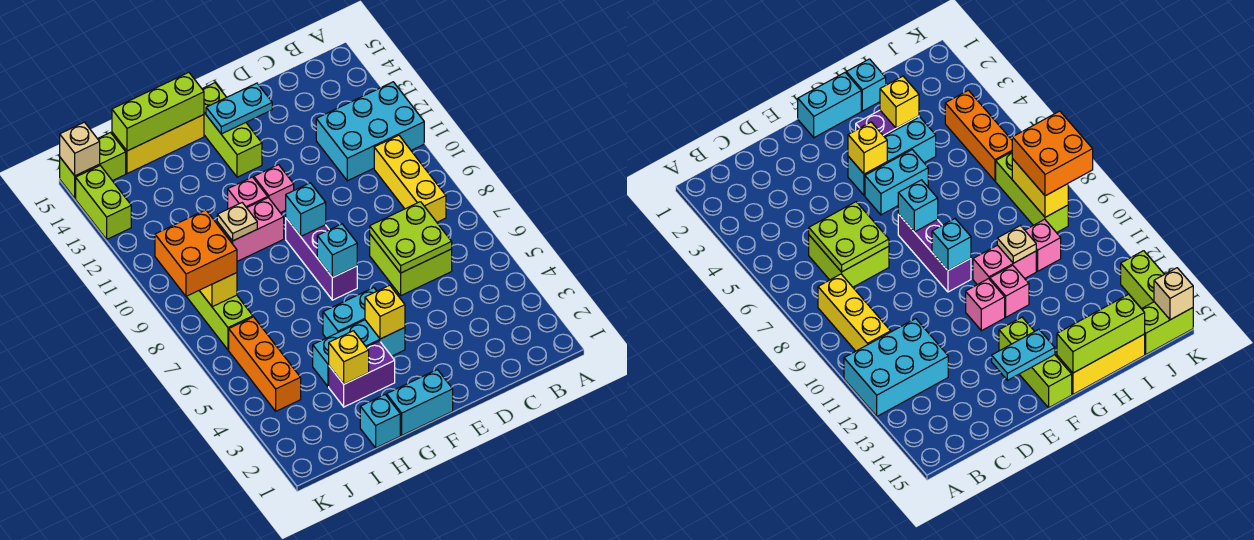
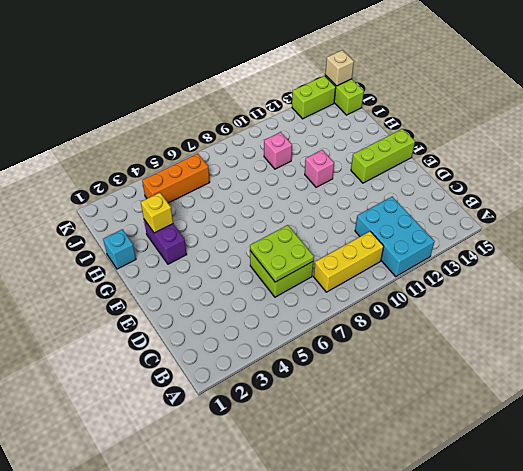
none -> cyan brick F1:G1 level 1
none -> cyan brick F4:H4 level 1
none -> cyan brick F5:G5 level 1
none -> purple brick F7:F9 level 1

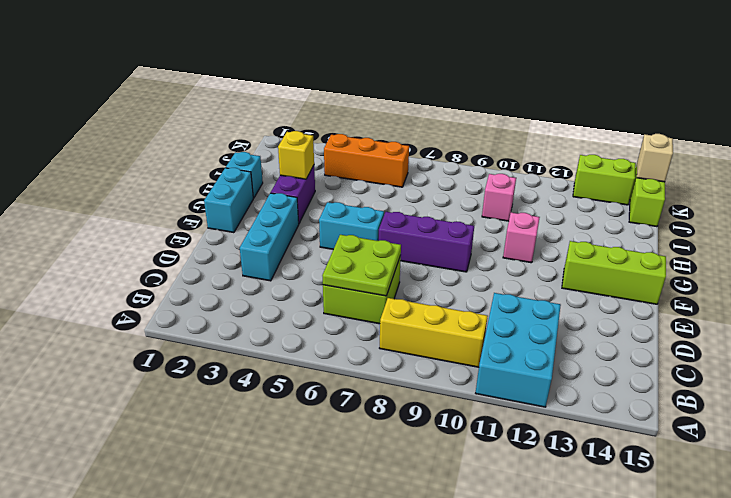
cyan brick D3:F3 level 1 -> cyan brick F4:H4 level 1
cyan brick F5:F6 level 1 -> cyan brick F5:G5 level 1
none -> pink brick F11 level 1
none -> pink brick G10:H10 level 1
none -> yellow brick G15:I15 level 1
none -> lime brick J7:J9 level 1

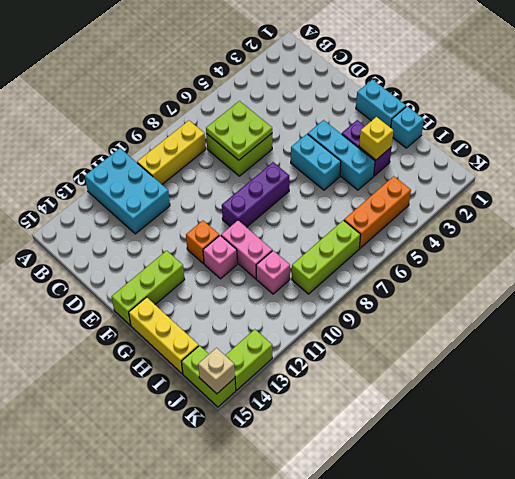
orange brick F11 level 1 -> pink brick F11 level 1
none -> cyan plate E14:F14 level 2
none -> yellow brick F4 level 2
none -> cyan brick F7 level 2
none -> cyan brick F9 level 2

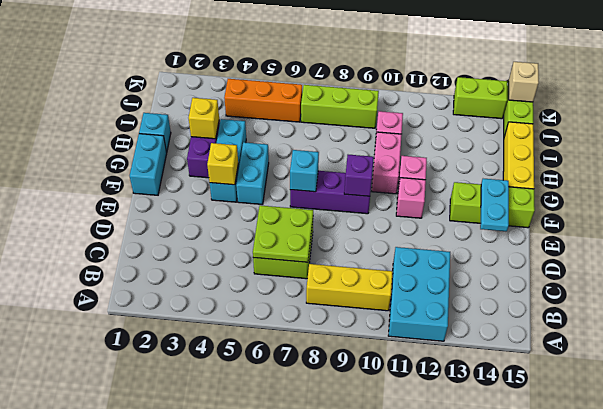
purple brick F9 level 2 -> cyan brick F9 level 2
none -> lime brick G15:I15 level 2
none -> tan plate H10 level 2
none -> yellow brick J8:J9 level 2
none -> orange brick J8:K9 level 3

